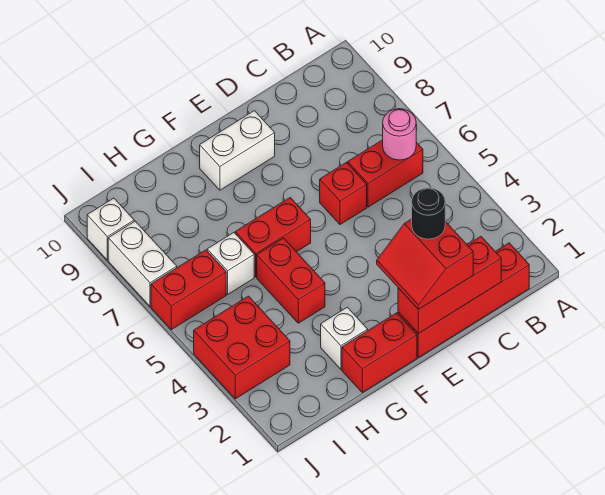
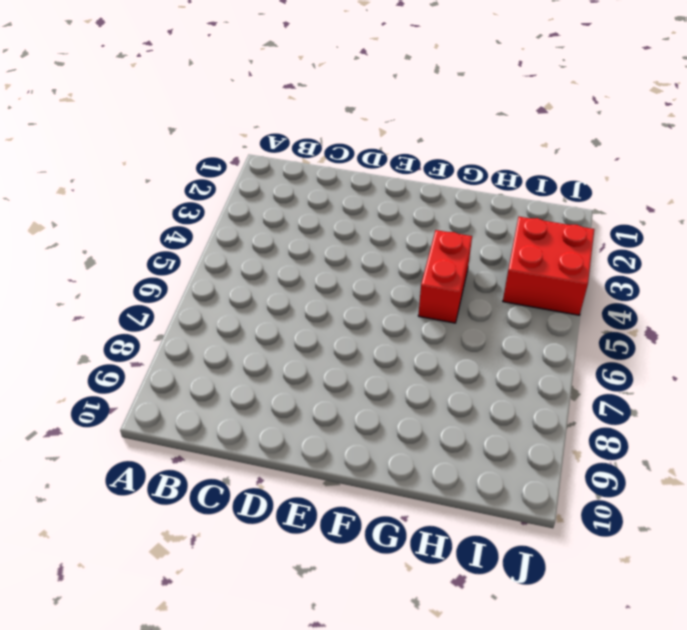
none -> red brick B1:E1 level 1
none -> red brick B6:C6 level 1
none -> red brick D6 level 1

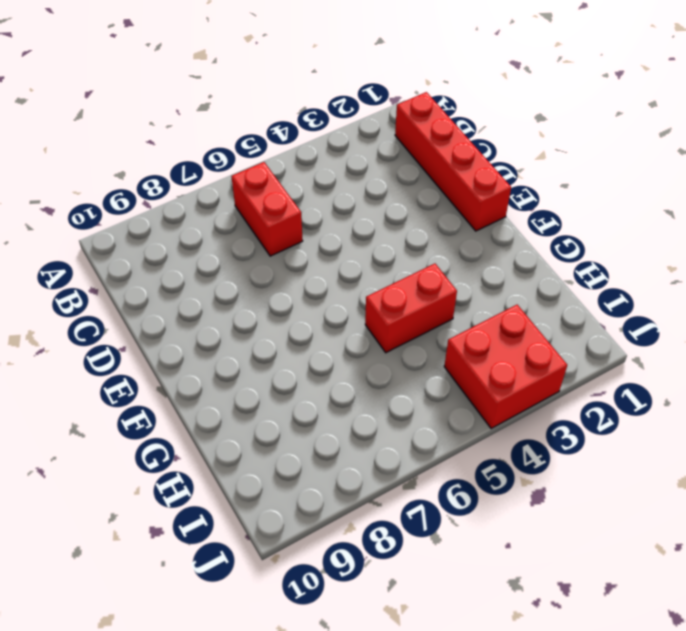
none -> red brick D6 level 1
none -> white brick E9:F9 level 1
none -> red brick F1:G1 level 1

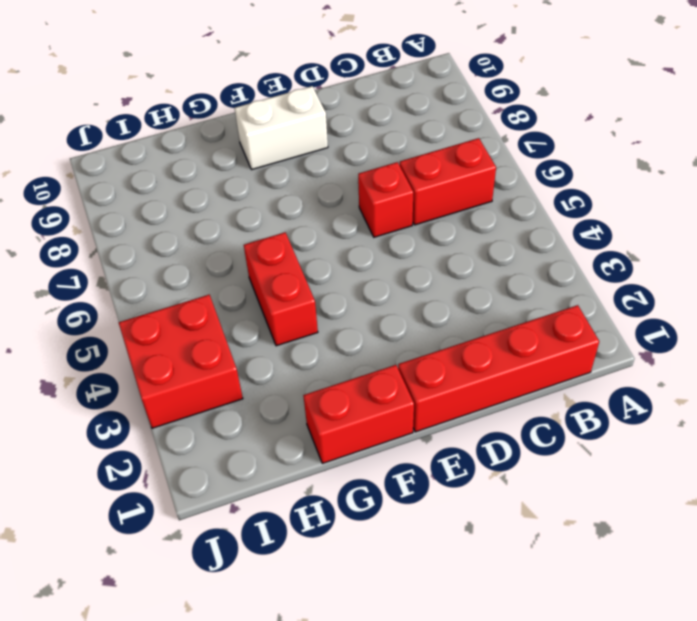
none -> red brick F6:G6 level 1
none -> white brick G2 level 1
none -> white brick H6 level 1

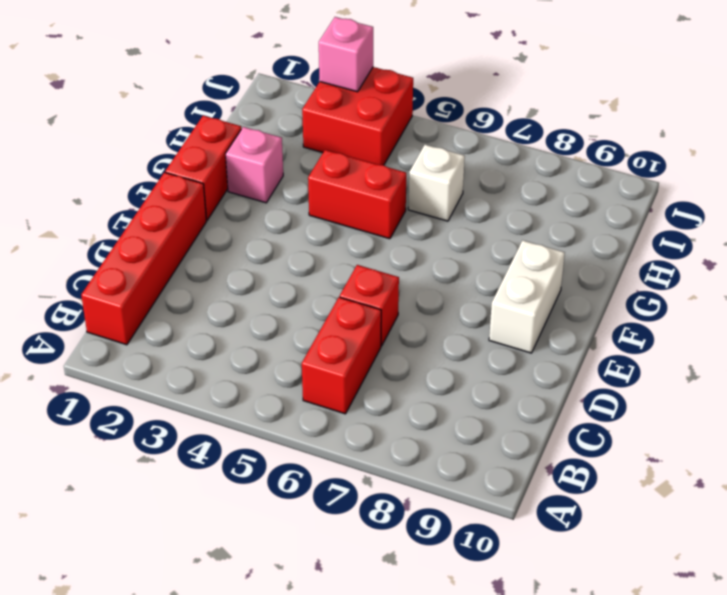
pink brick G2 level 1 -> white brick G2 level 1
pink brick J3 level 2 -> none
none -> red brick F6:G6 level 1
none -> red brick I6:J6 level 1
none -> white brick J7:J8 level 1

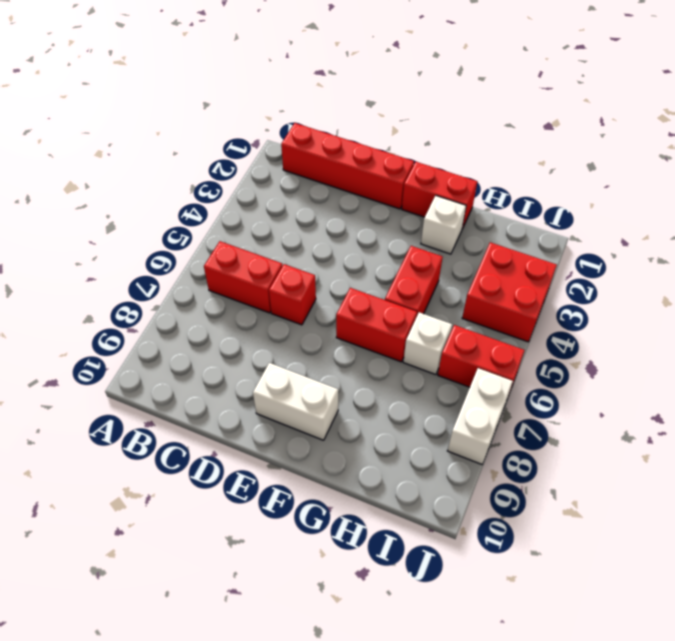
none -> white brick J9 level 1
none -> pink round brick B6 level 2
none -> red brick C1:E1 level 2

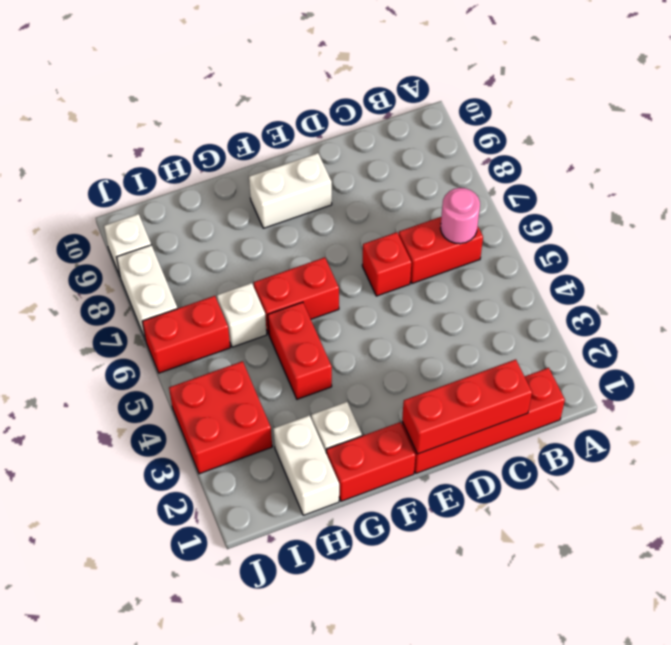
white brick H1:H2 level 1 -> none
none -> red slope D1:E2 level 3 top D
none -> black round brick D2 level 4

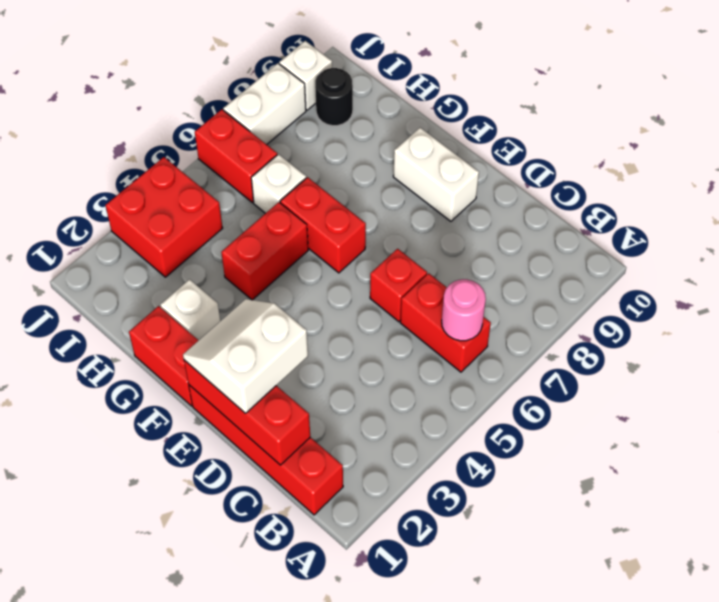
white slope D1:E2 level 3 top D -> red slope D1:E2 level 3 top D
black round brick I9 level 1 -> black round brick D2 level 4

